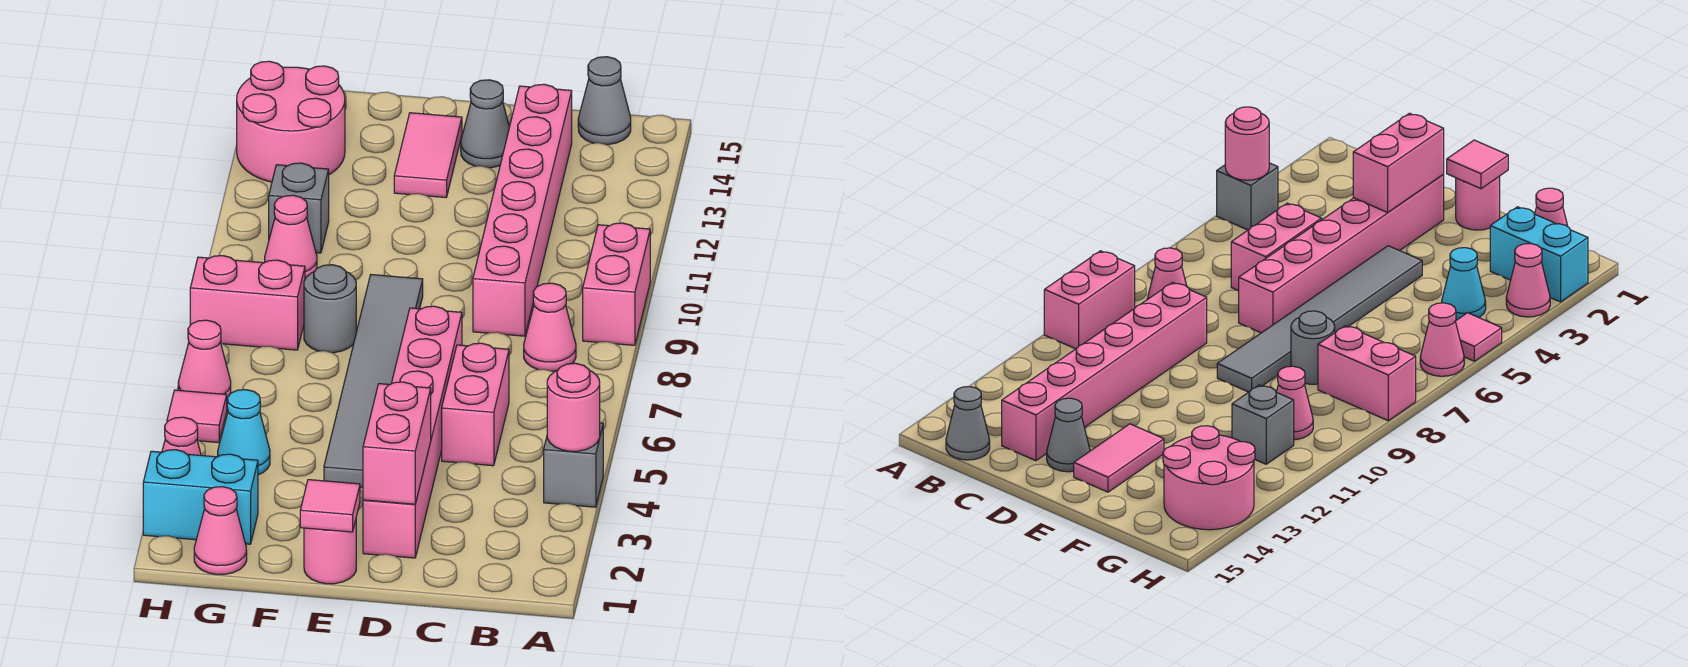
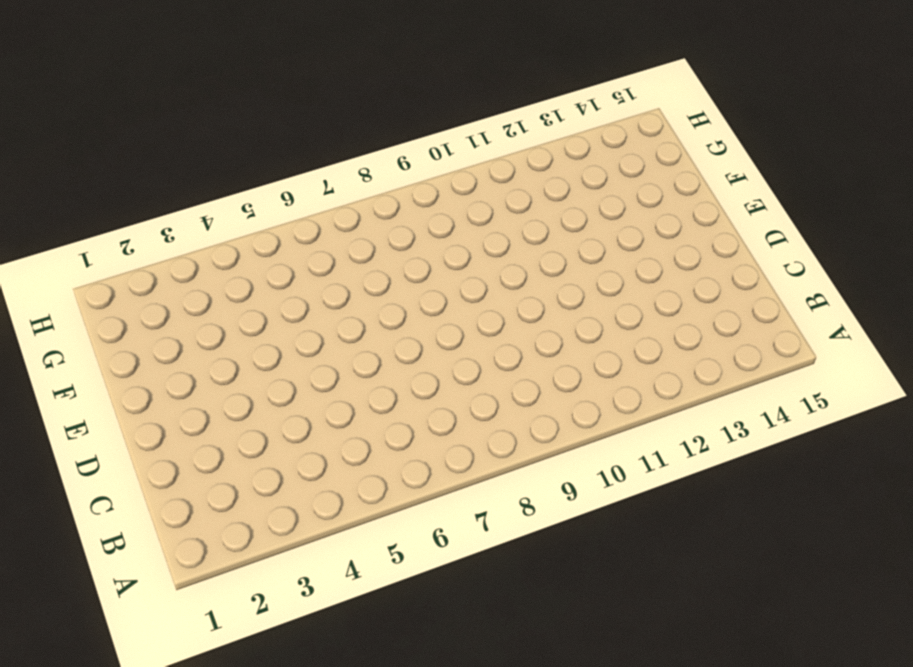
none -> grey brick A4 level 1
none -> pink brick A9:A10 level 1
none -> pink cone B8 level 1

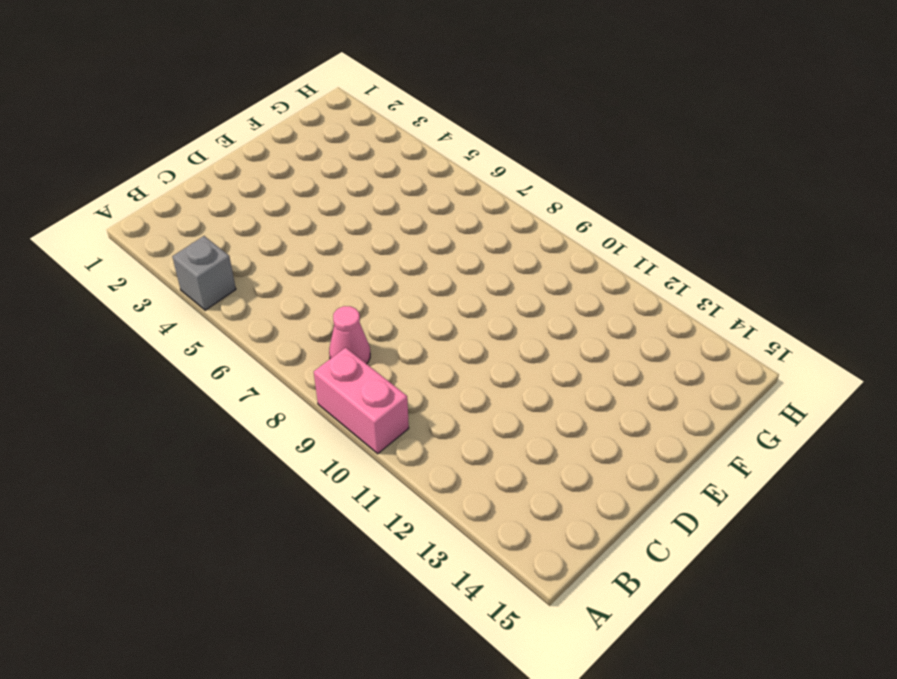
none -> grey cone B15 level 1
none -> pink brick C5:C6 level 1
none -> pink brick C9:C14 level 1

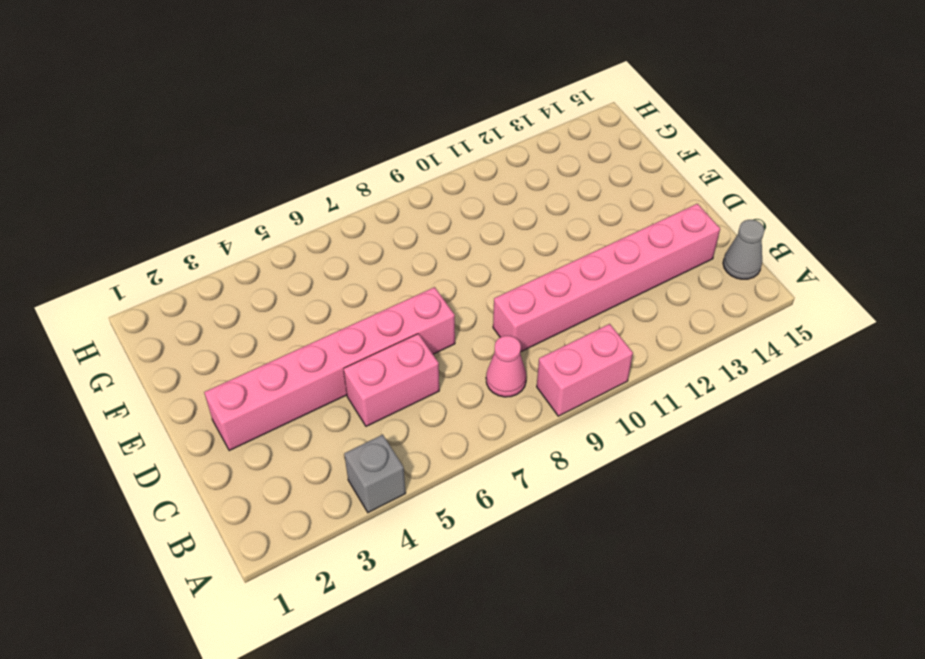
none -> grey cone D14 level 1
none -> pink round brick E1 level 1
none -> grey tile E4:E9 level 1

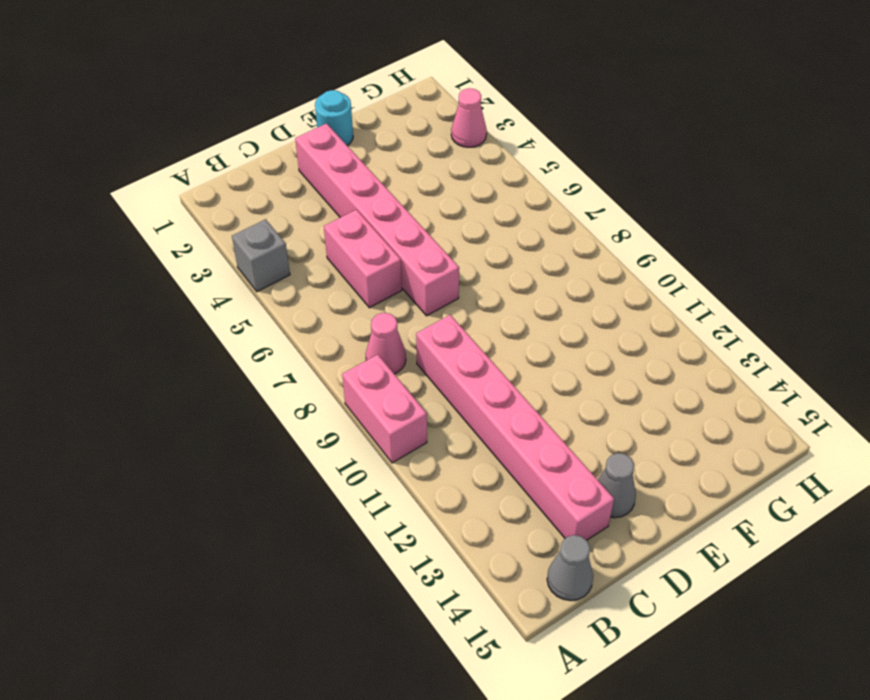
cyan round brick E1 level 1 -> pink round brick E1 level 1
none -> grey tile E4:E9 level 1
none -> pink tile E13:E14 level 1
none -> grey round brick F8 level 1

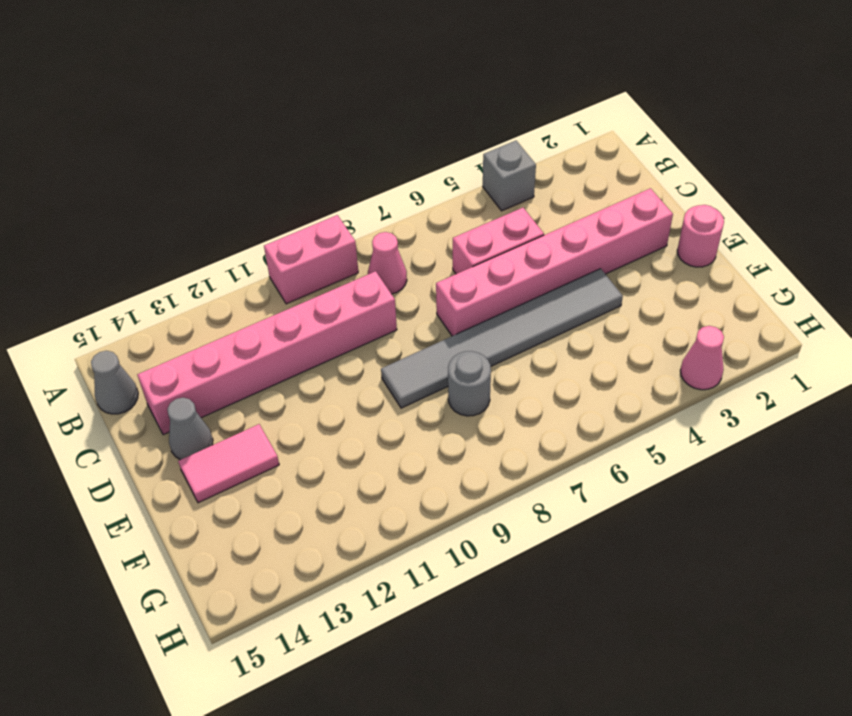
none -> pink cone G1 level 1
none -> cyan brick G2:H2 level 1
none -> cyan cone G4 level 1

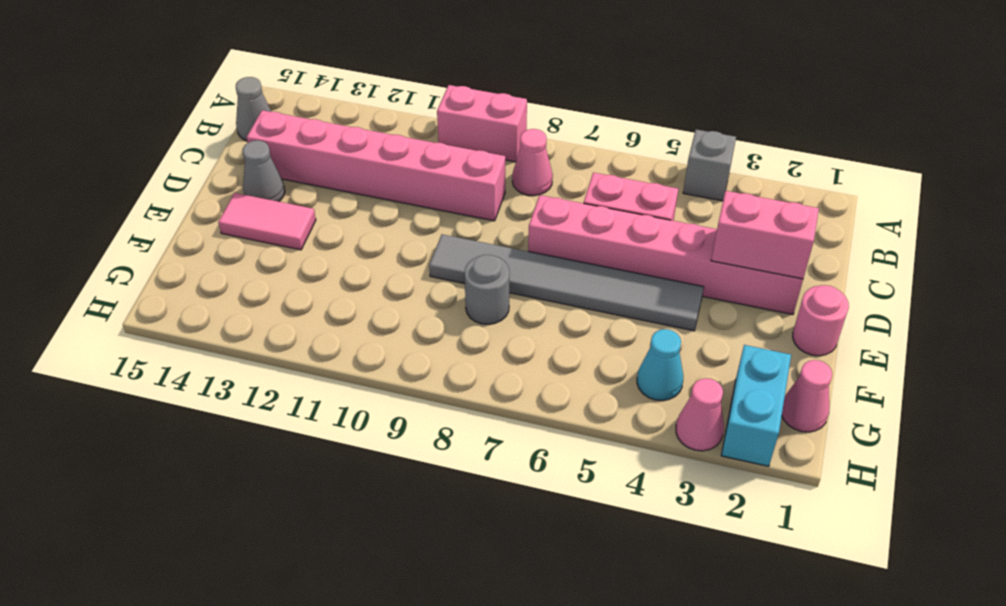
none -> pink brick G8:H8 level 1
none -> pink cone G10 level 1
none -> grey brick G11 level 1

